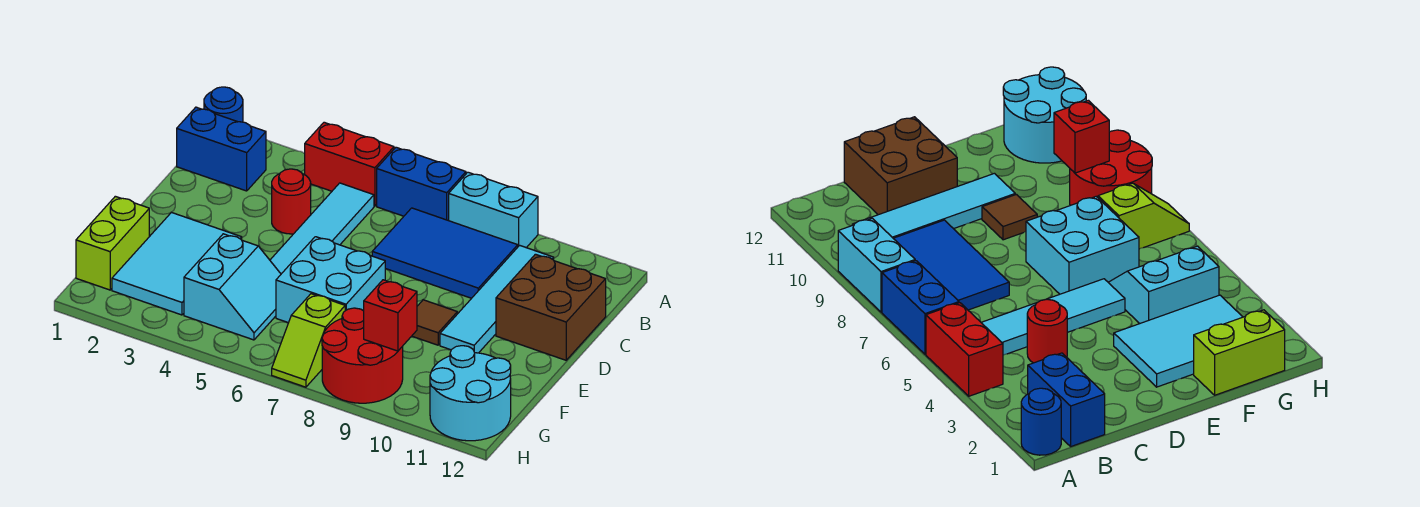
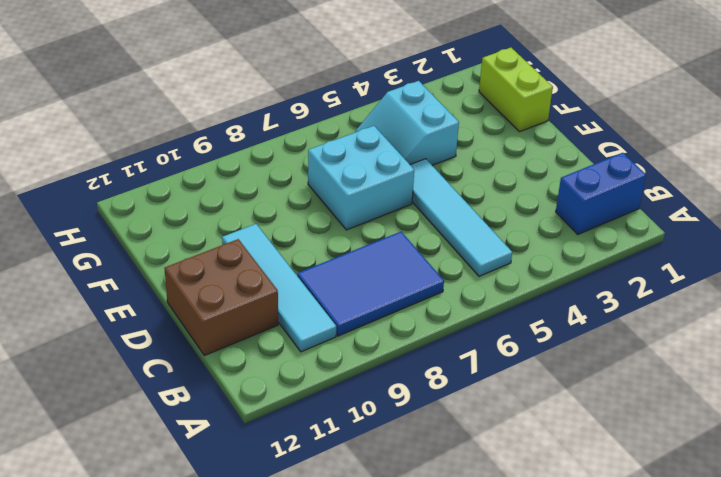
none -> blue round brick A1 level 1
none -> red brick A4:A5 level 1
none -> blue brick A6:A7 level 1

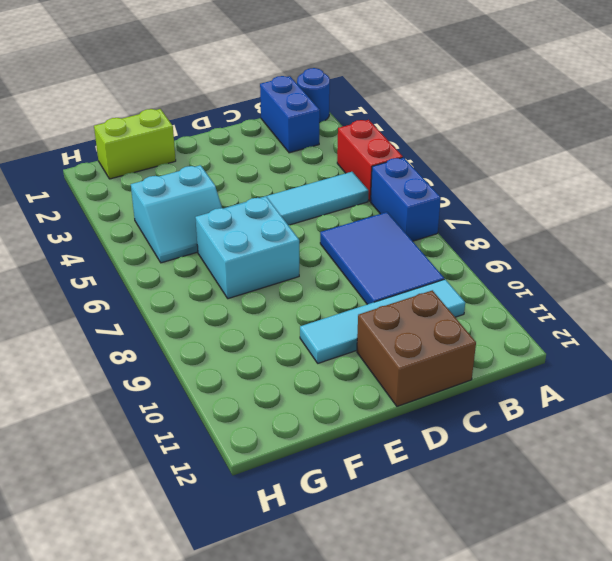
none -> cyan brick A8:A9 level 1
none -> red round brick C4 level 1
none -> cyan tile E2:G3 level 1

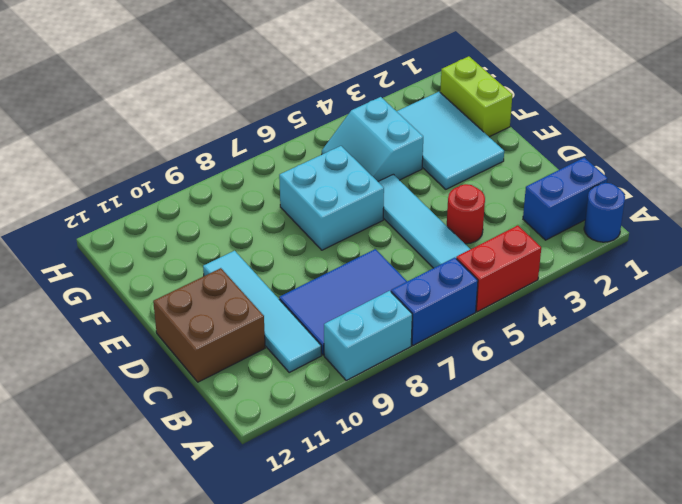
none -> brown tile E9 level 1
none -> lime slope G7:H7 level 1 top G
none -> red round brick G8:H9 level 1

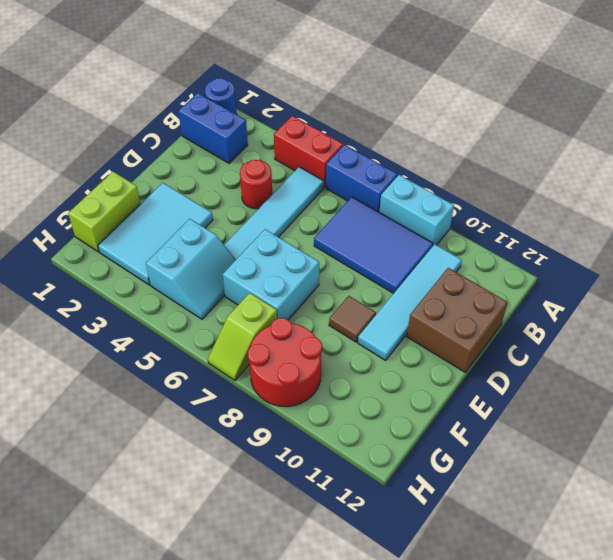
none -> cyan round brick G11:H12 level 1
none -> red brick G9 level 2

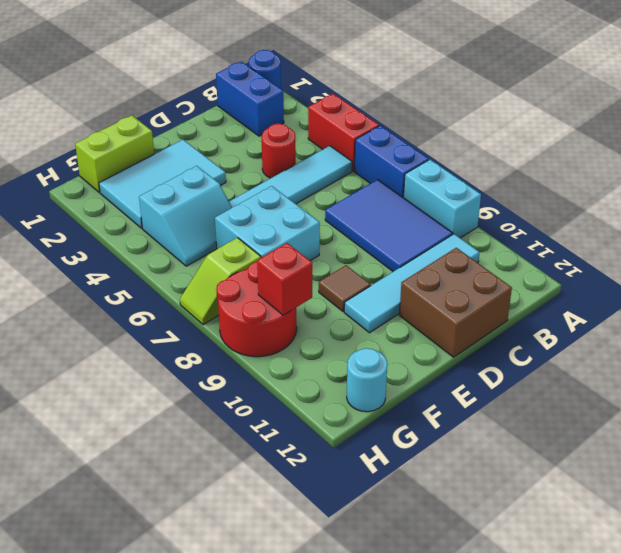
cyan round brick G12 level 1 -> cyan round brick G11:H12 level 1

